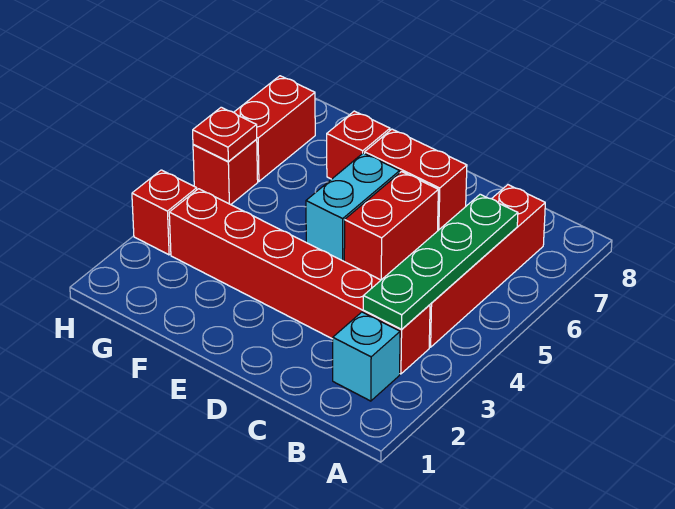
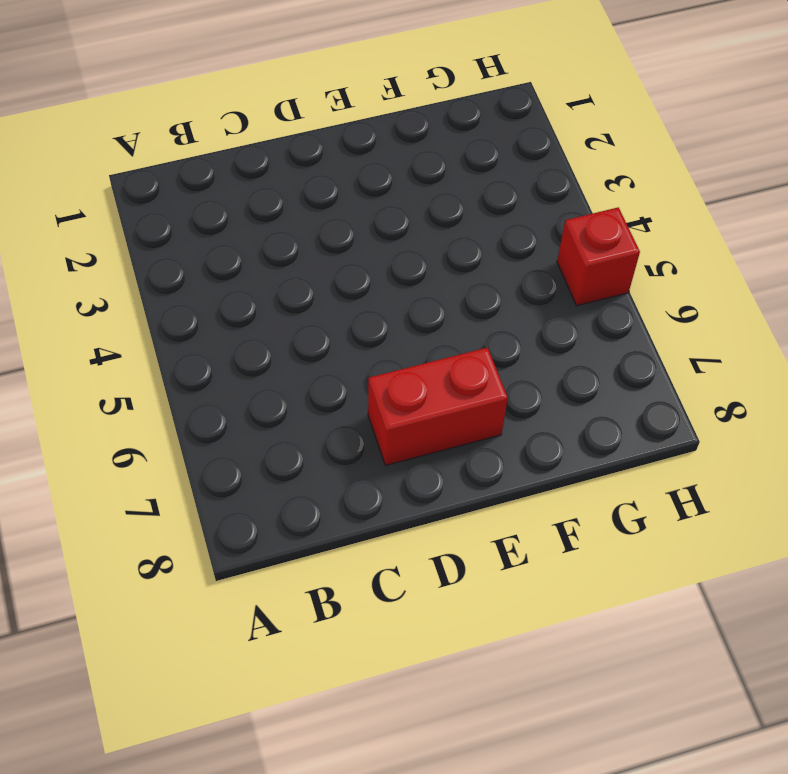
none -> cyan brick B2 level 1
none -> red brick B3:G3 level 1
none -> red brick B4:B7 level 1

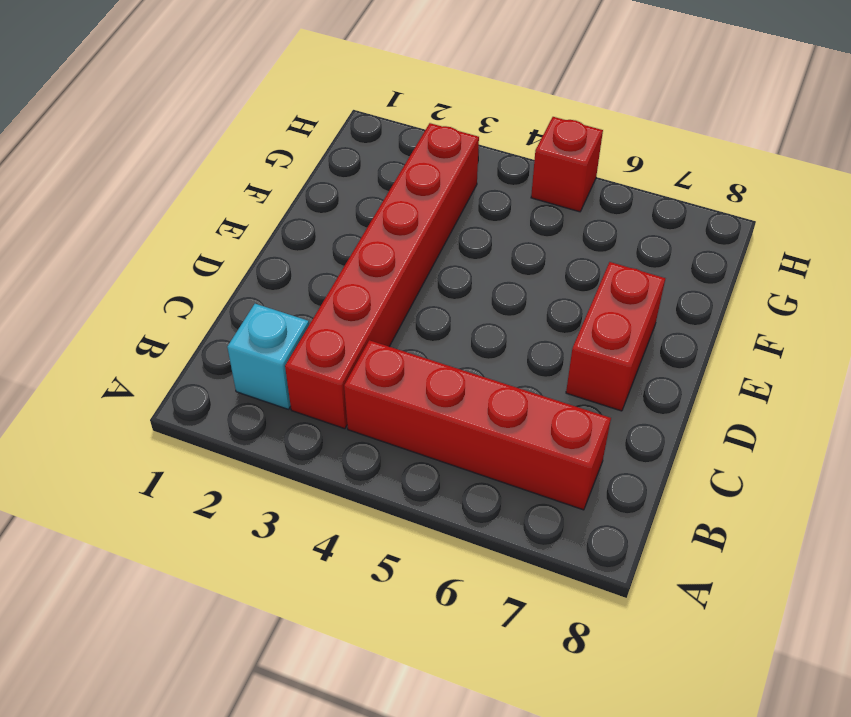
none -> red brick D5:D6 level 1
none -> cyan brick E5:E6 level 1
none -> red brick F7 level 1

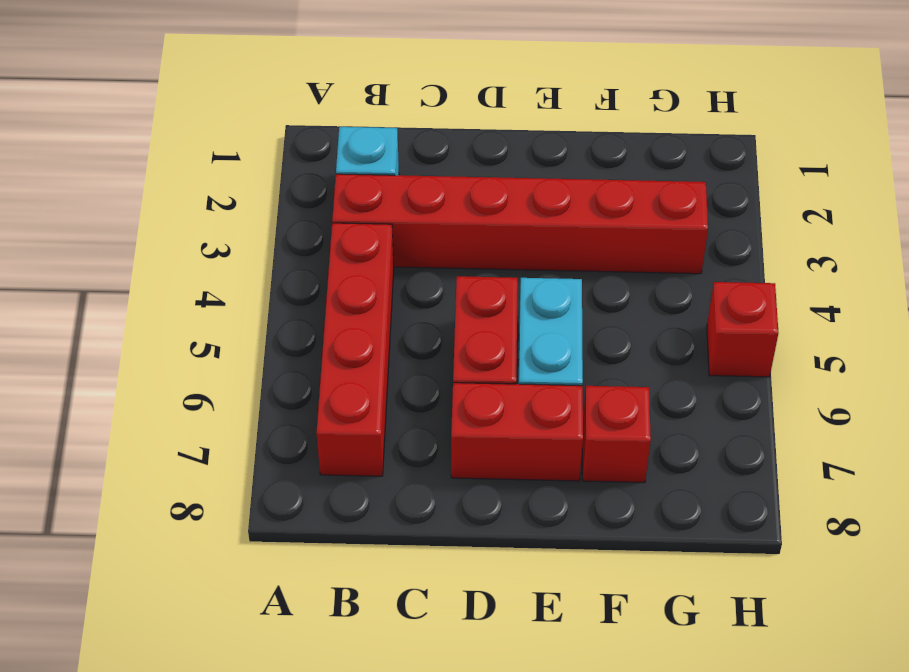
none -> red brick H3 level 1
none -> red brick H6:H7 level 1
none -> green plate B3:B6 level 2

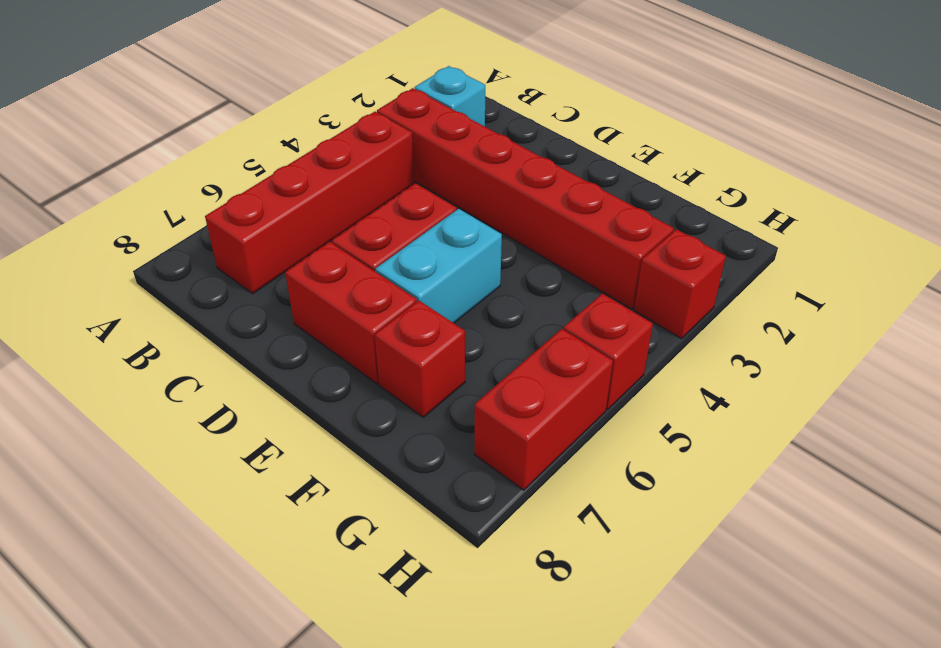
none -> green plate B3:B6 level 2
none -> red plate H5 level 2

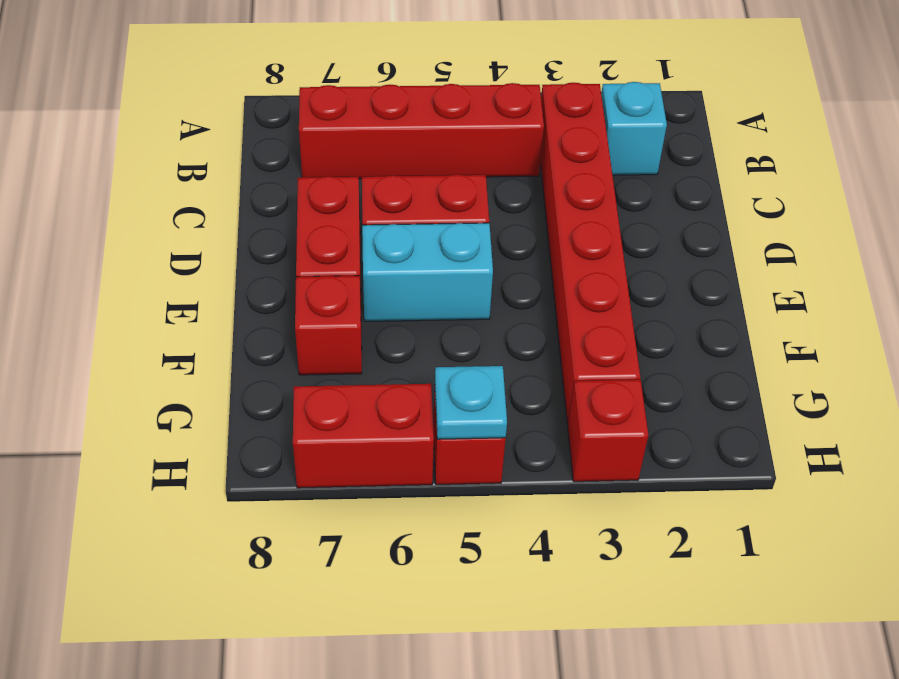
cyan plate H5 level 2 -> red plate H5 level 2
none -> green plate B3:B6 level 2

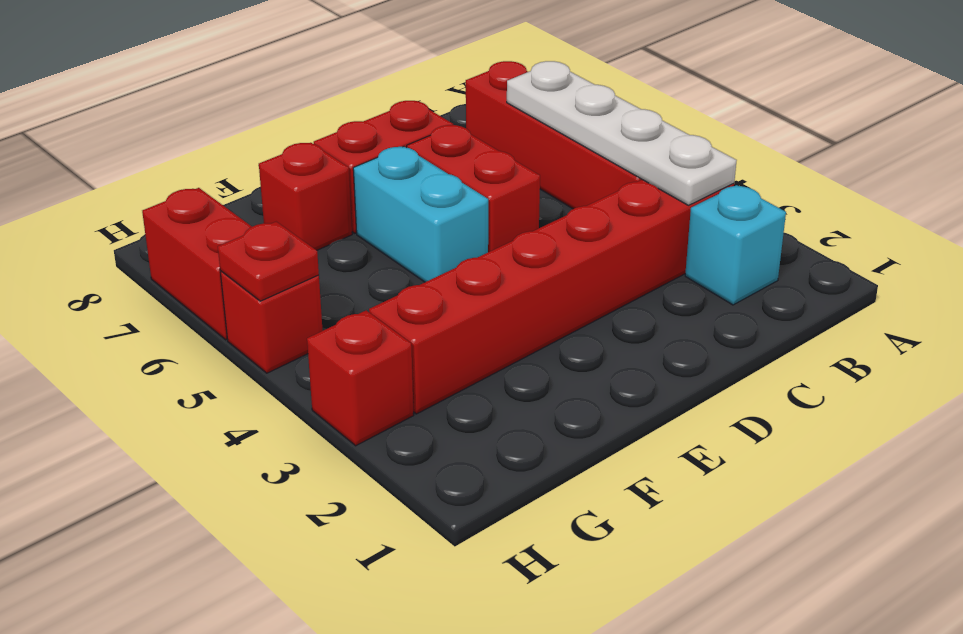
white plate B3:B6 level 2 -> green plate B3:B6 level 2

